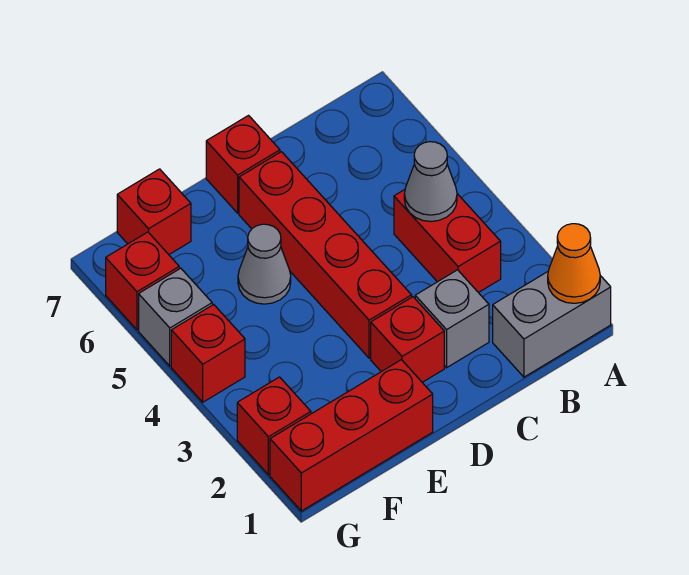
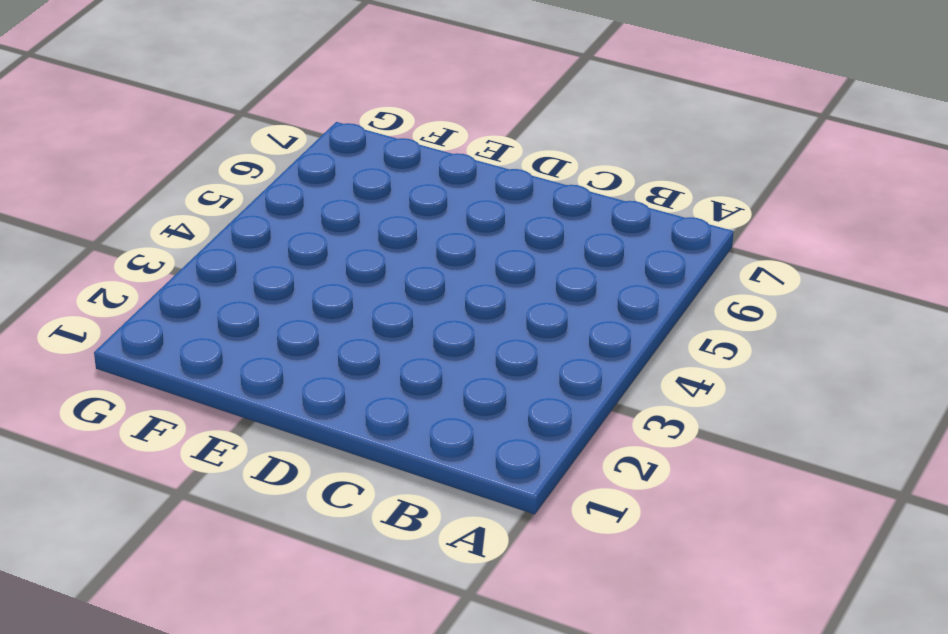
none -> grey brick A1:B1 level 1
none -> red brick B3:B4 level 1
none -> grey brick C2 level 1

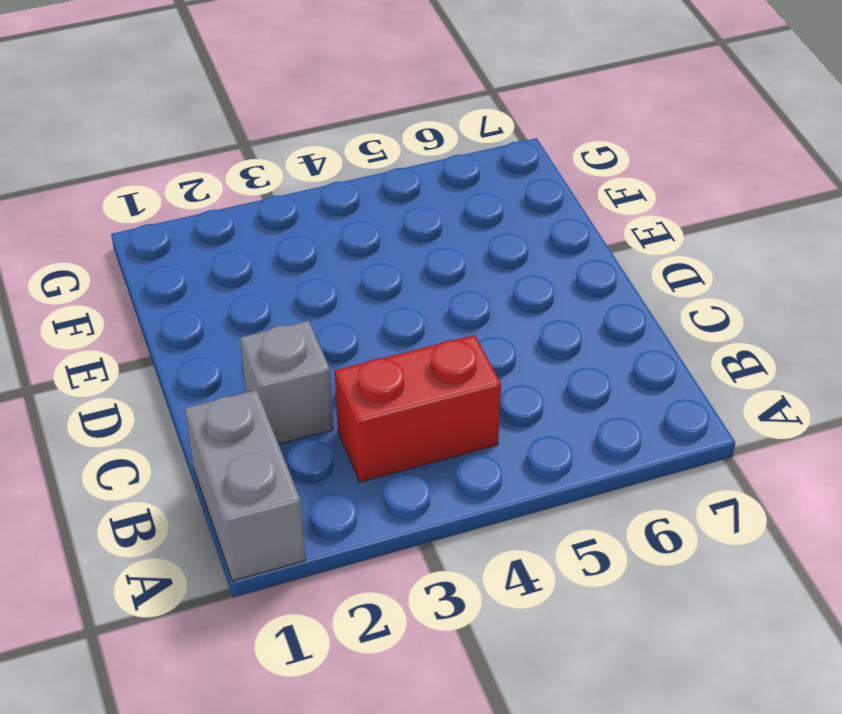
none -> red brick D2 level 1
none -> red brick D3:D6 level 1
none -> red brick D7 level 1

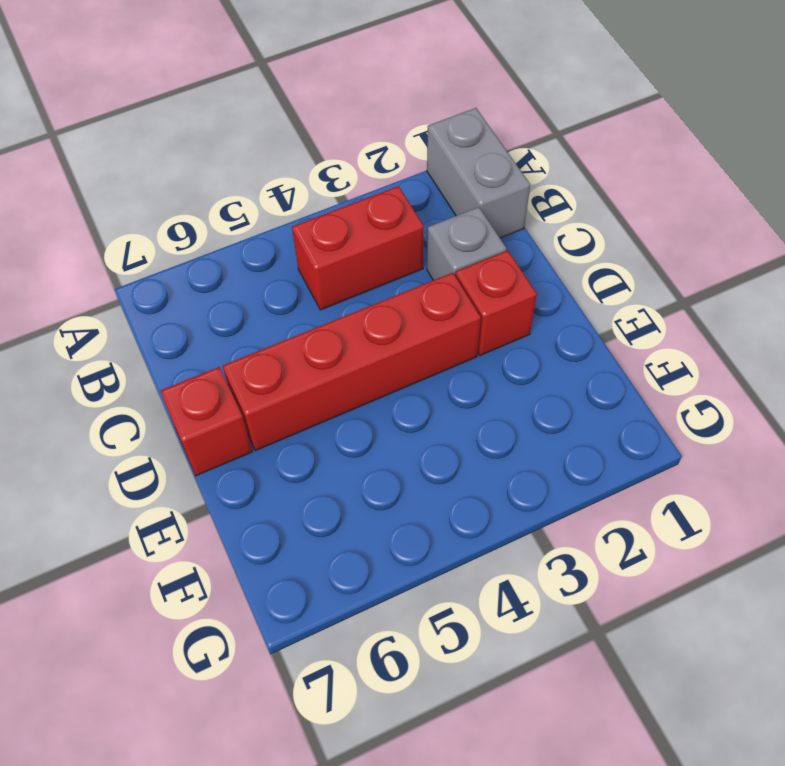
none -> red brick E1:G1 level 1
none -> grey cone E5 level 1
none -> red brick F7 level 1

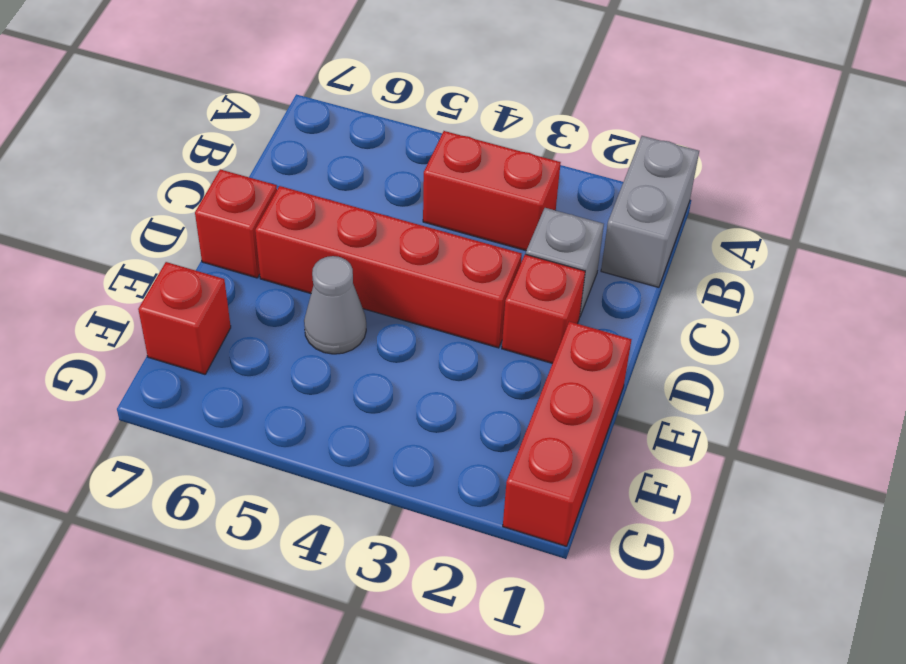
none -> red brick G2 level 1
none -> red brick G4 level 1
none -> grey brick G5 level 1

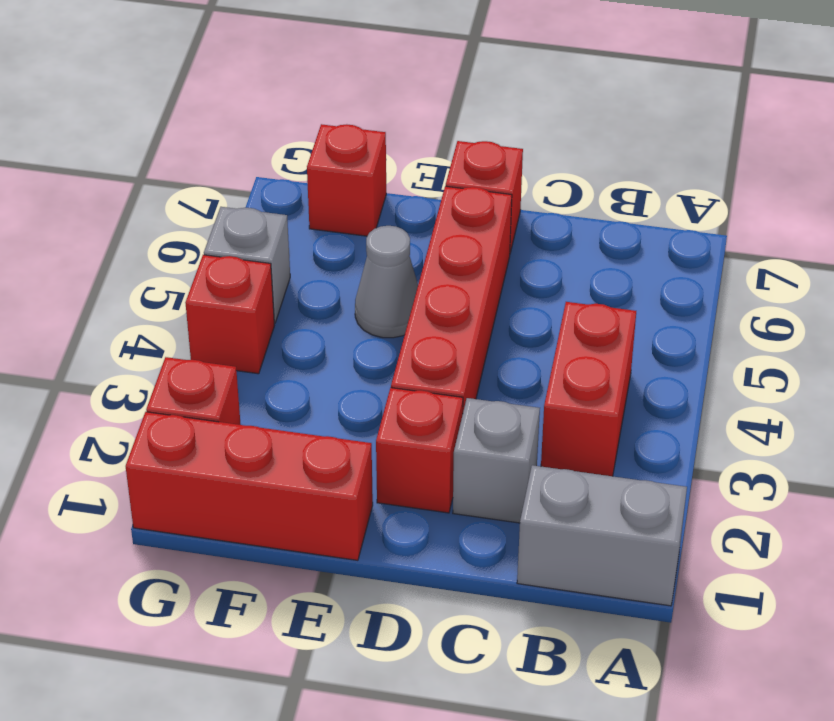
none -> red brick G6 level 1
none -> orange cone A1 level 2
none -> grey cone B4 level 2

